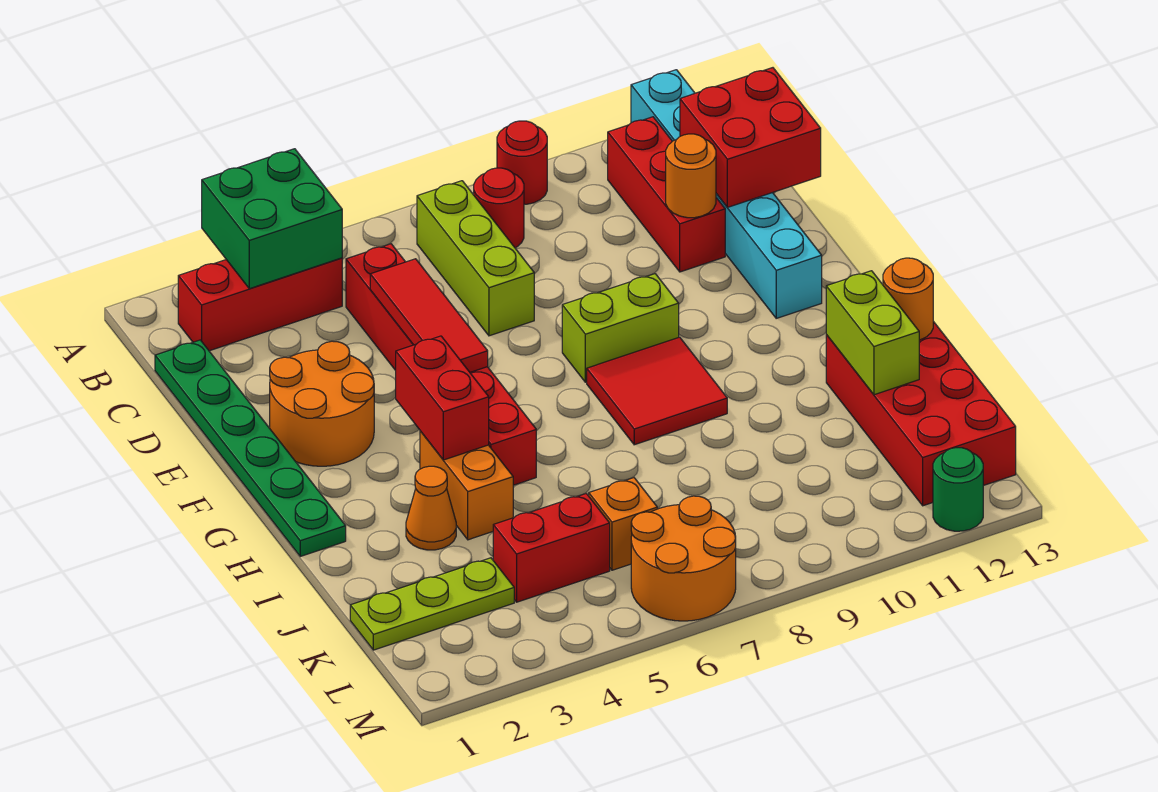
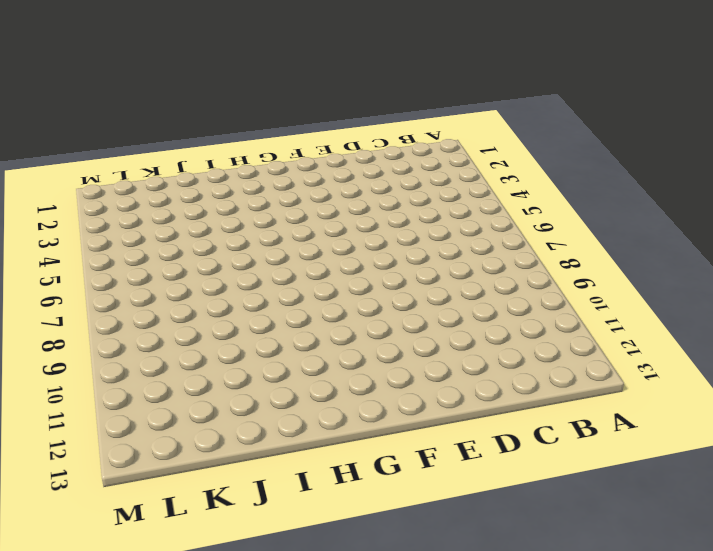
none -> red round brick A9 level 1
none -> cyan brick A12:F12 level 1
none -> red brick B2:B4 level 1

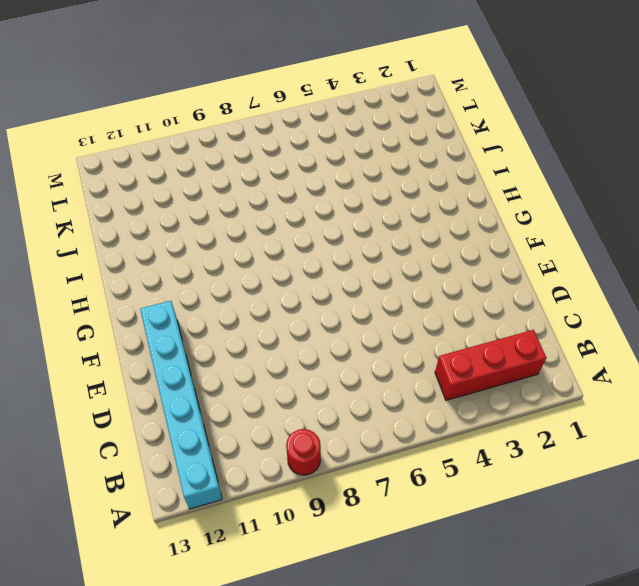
none -> lime brick B7:D7 level 1
none -> red round brick B8 level 1
none -> red brick B11:D11 level 1

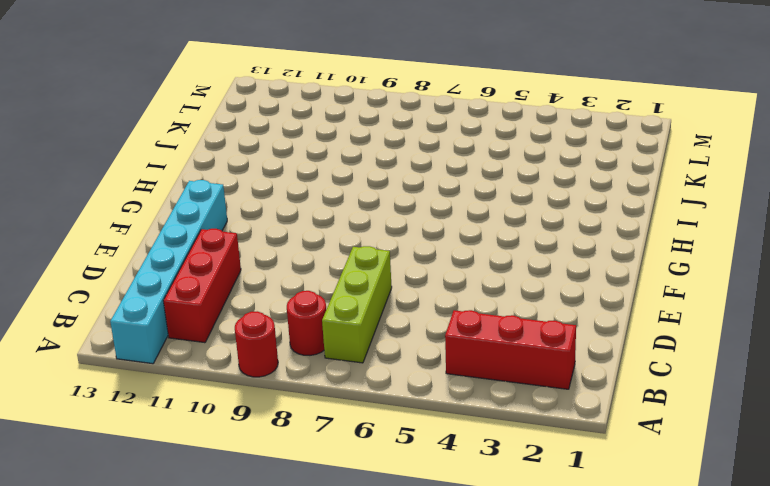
none -> green plate C1:H1 level 1
none -> red brick C5:H5 level 1
none -> orange round brick E2:F3 level 1

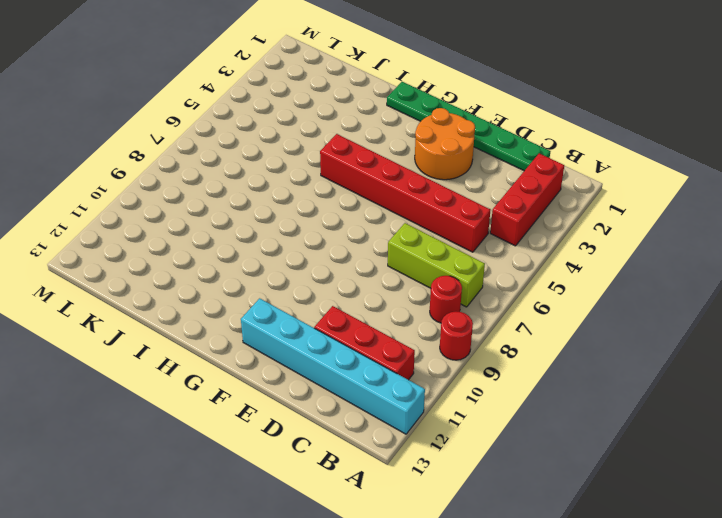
none -> lime brick F8:F9 level 1
none -> red tile G8:H9 level 1
none -> orange brick H4:I4 level 1

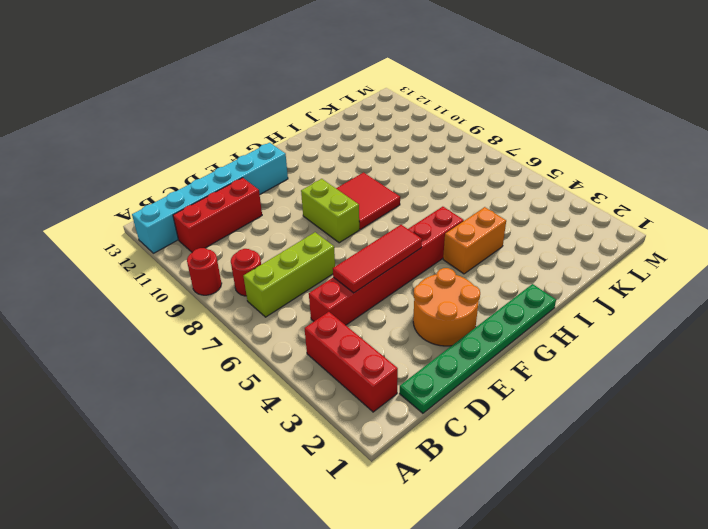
none -> orange cone I3 level 1
none -> red brick I12:L13 level 1
none -> lime plate K1:K3 level 1

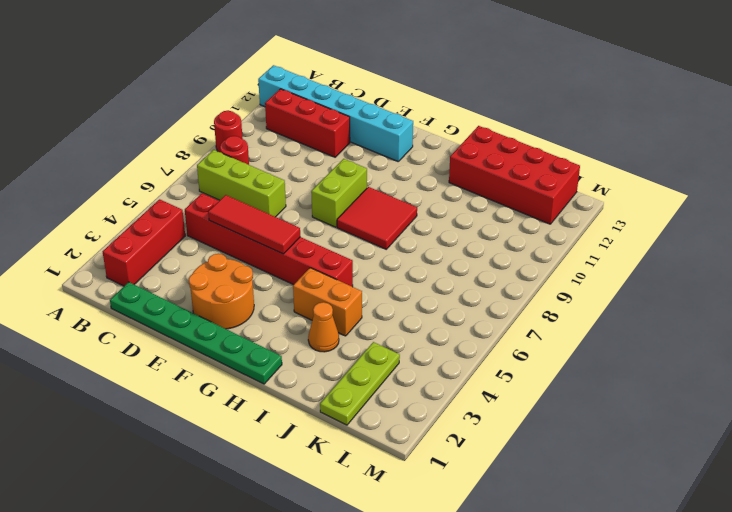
none -> red brick K4:K5 level 1
none -> orange brick K6 level 1
none -> orange round brick L6:M7 level 1

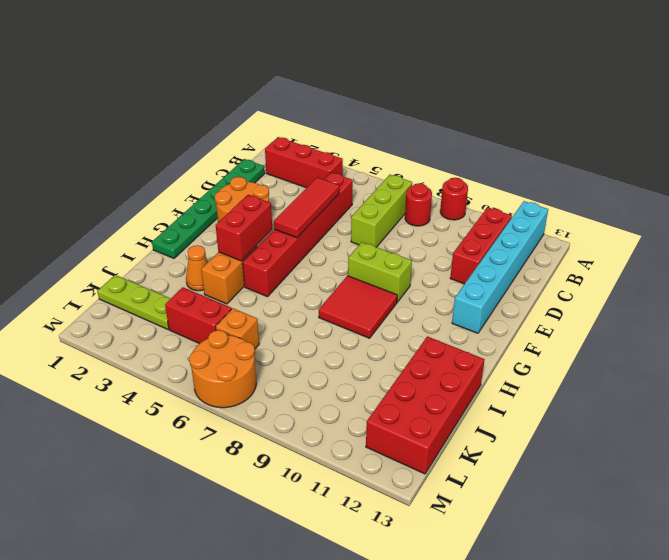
none -> green round brick M12 level 1
none -> green brick A3:B4 level 2
none -> red brick C12:D13 level 2

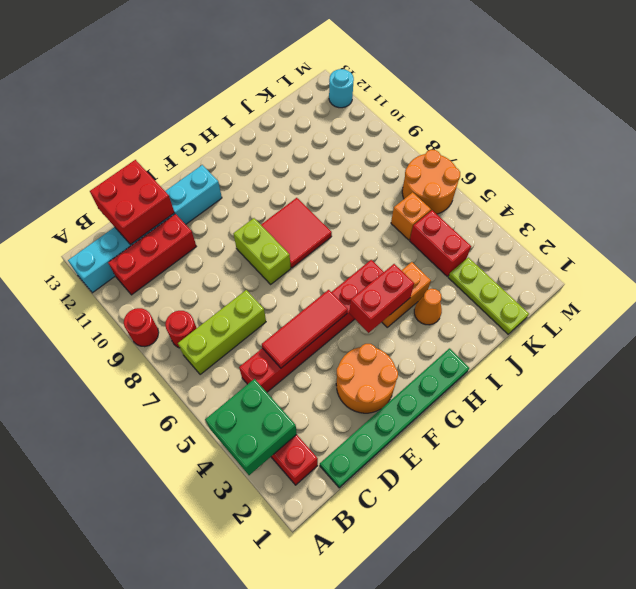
cyan round brick M12 level 1 -> green round brick M12 level 1
none -> red brick I12:L13 level 1
none -> orange round brick D11 level 2
none -> lime brick I12:J12 level 2

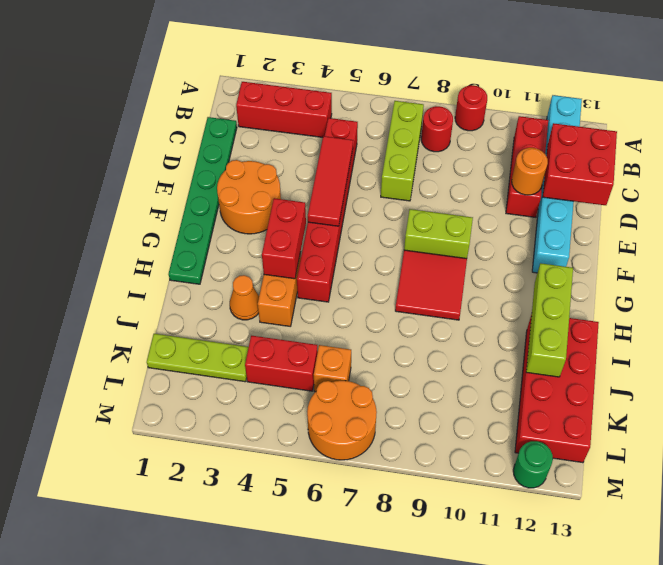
lime brick H12:J12 level 2 -> lime brick I12:J12 level 2
none -> green brick A3:B4 level 2
none -> orange round brick I13 level 2

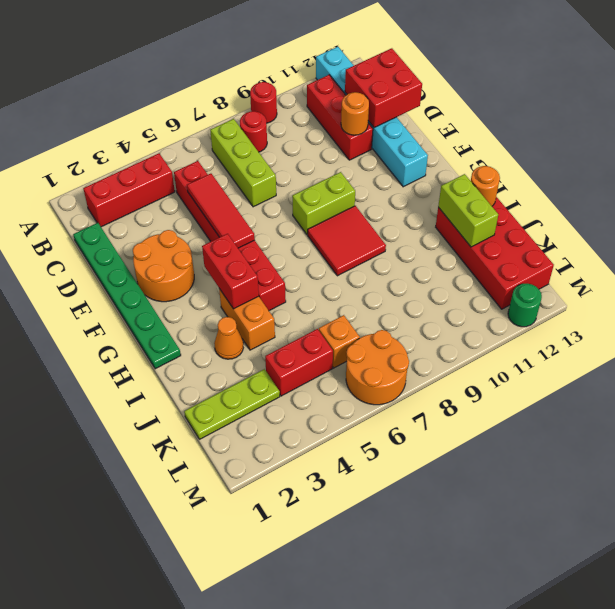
none -> green brick A3:B4 level 2

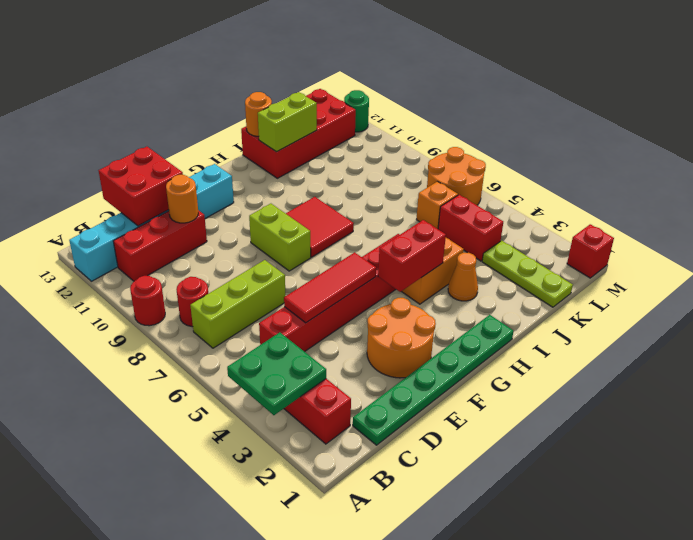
green plate A3:B4 level 2 -> green brick A3:B4 level 2
red brick M1 level 1 -> none

